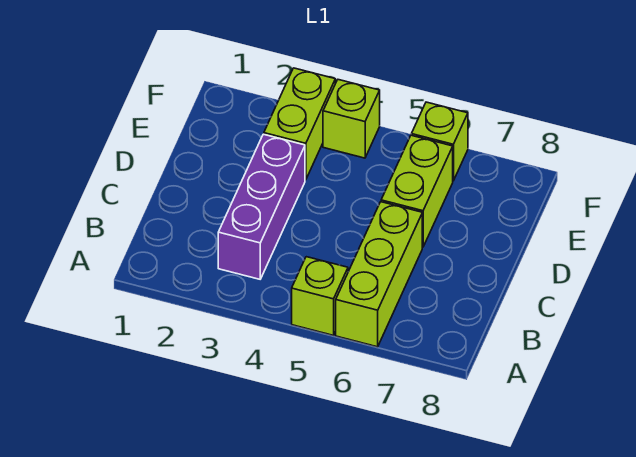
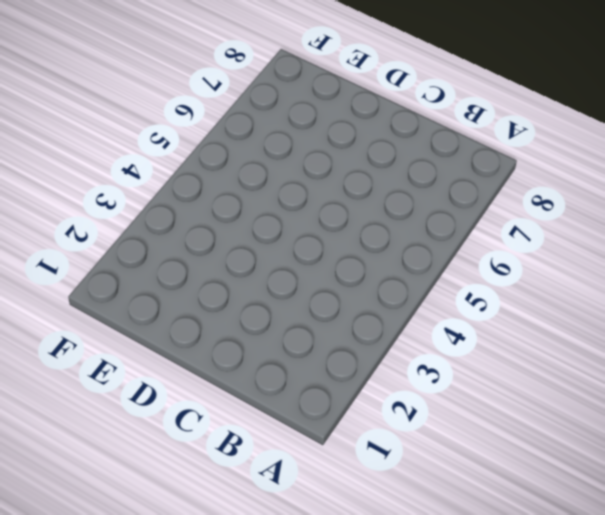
none -> lime brick A5 level 1
none -> lime brick A6:C6 level 1

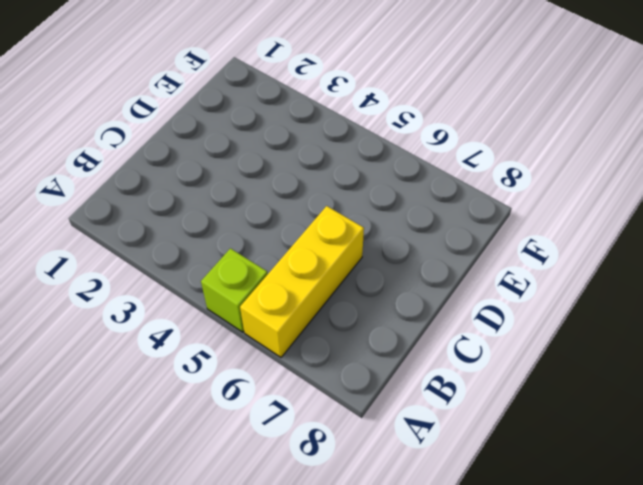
yellow brick A6:C6 level 1 -> lime brick A6:C6 level 1
none -> purple brick B3:D3 level 1
none -> lime brick D6:E6 level 1

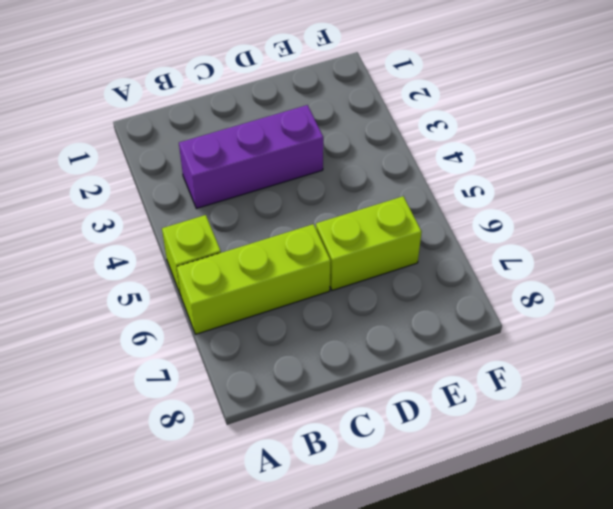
none -> lime brick E3:F3 level 1
none -> lime brick F4 level 1

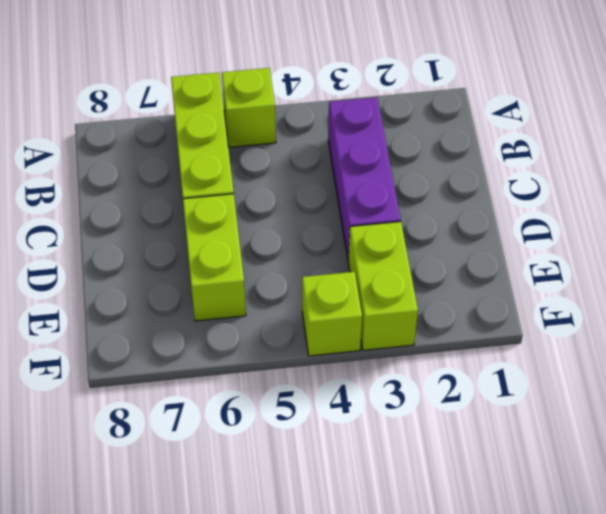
none -> lime brick F6 level 1

